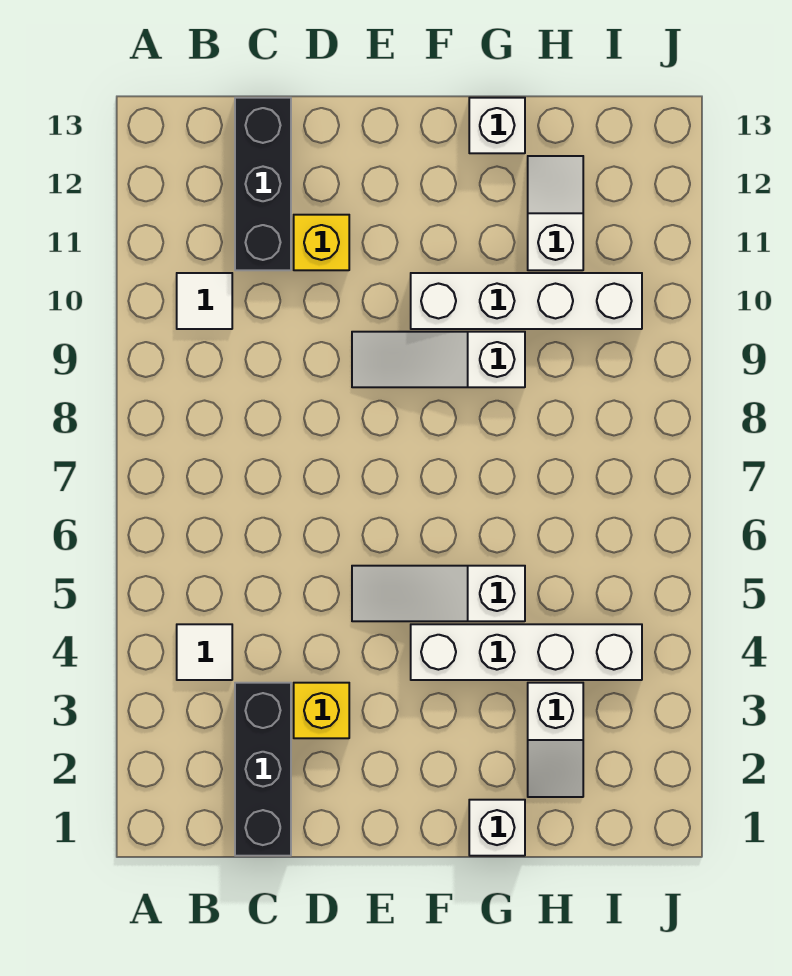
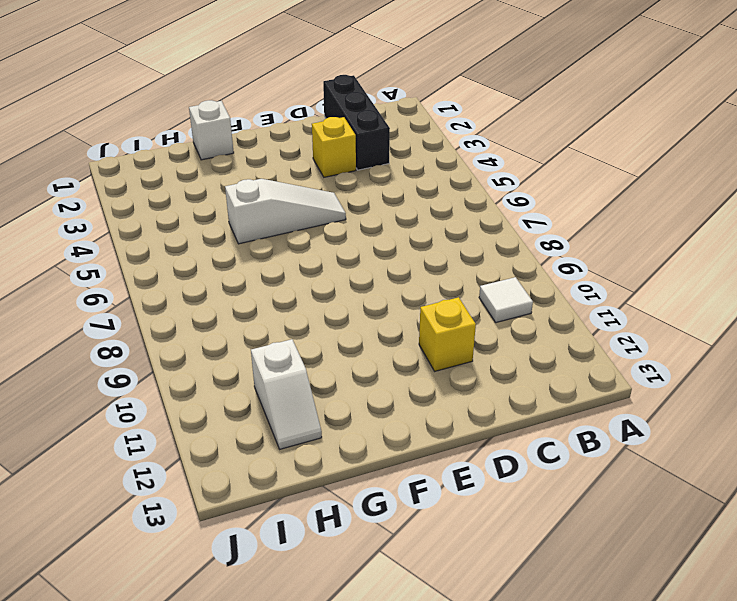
none -> white tile B4 level 1
none -> black brick C11:C13 level 1
none -> white slope E9:G9 level 1 top G

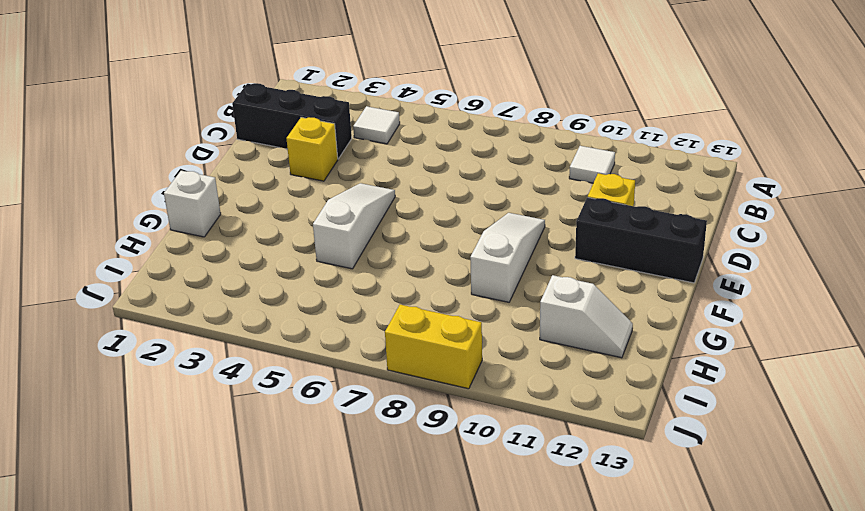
black brick E11:E13 level 1 -> black brick C11:C13 level 1
yellow brick J8:J9 level 1 -> none
none -> white brick F4:I4 level 1
none -> white brick F10:I10 level 1
none -> white brick G13 level 1

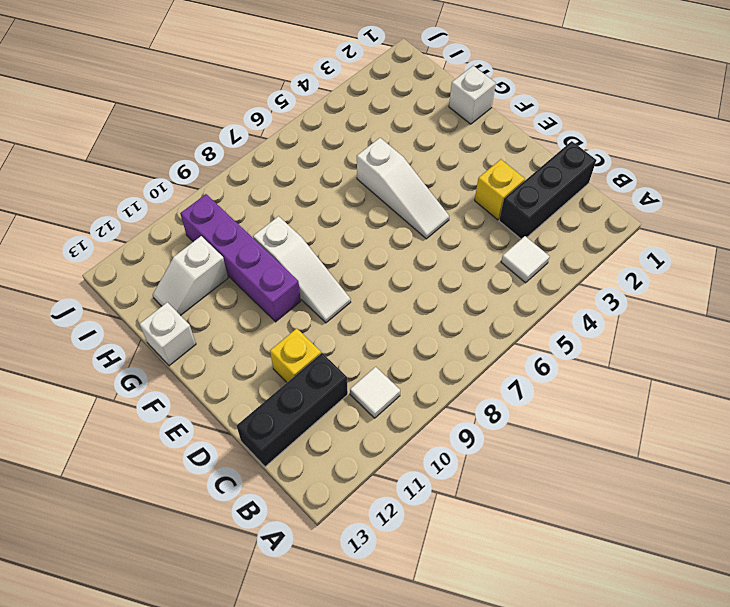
purple brick F10:I10 level 1 -> white brick F10:I10 level 1
none -> white brick F4:I4 level 1
none -> white slope H2:H3 level 1 top 3

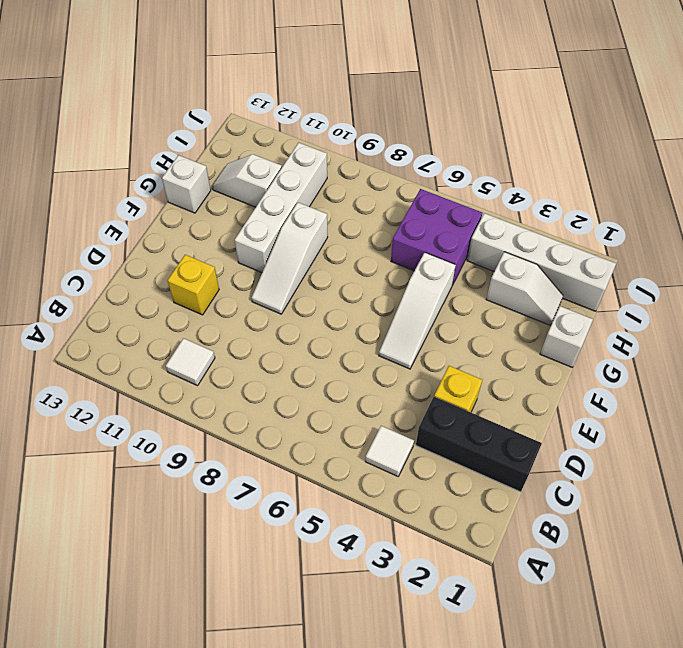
purple brick H5:I6 level 1 -> none
white brick I1:I4 level 1 -> white brick F4:I4 level 1
none -> black brick C11:C13 level 1

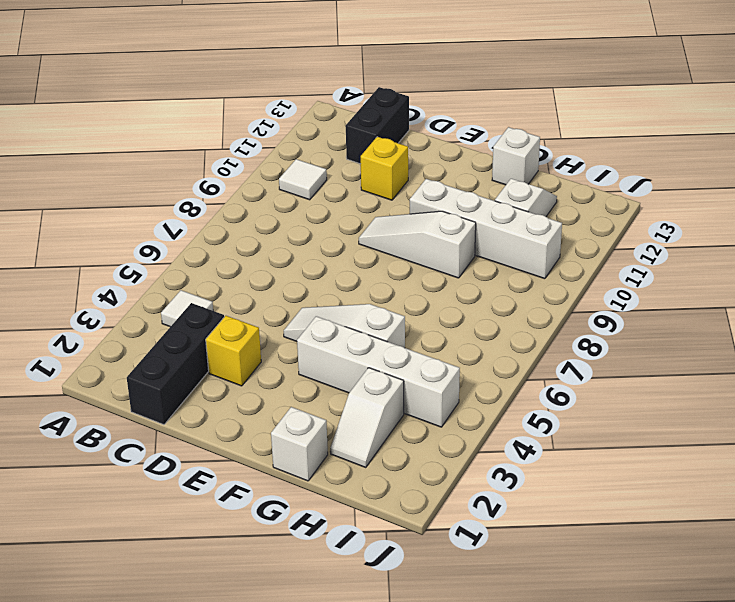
black brick C12:C13 level 1 -> black brick C11:C13 level 1

